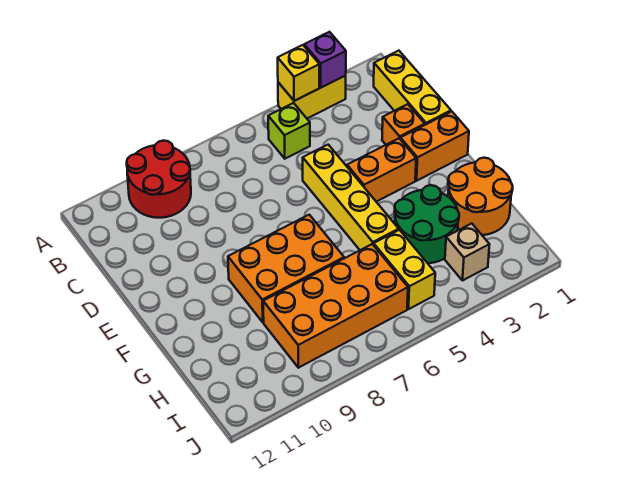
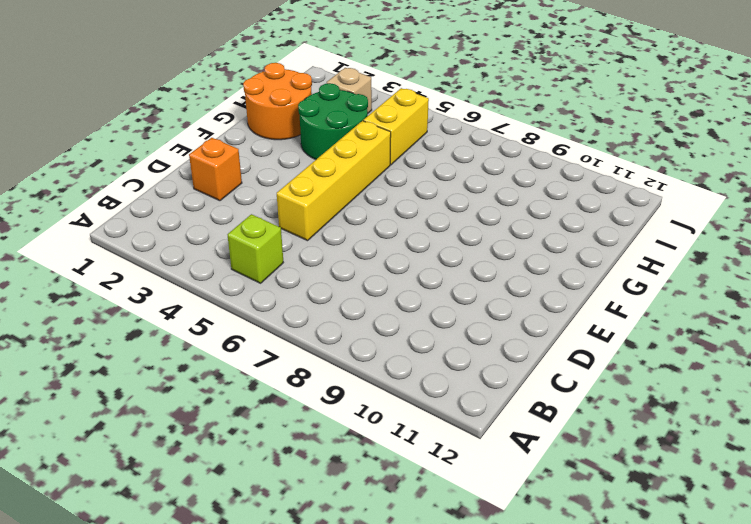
none -> yellow brick A3:A4 level 1
none -> red round brick A9:B10 level 1
none -> yellow brick B1:D1 level 1

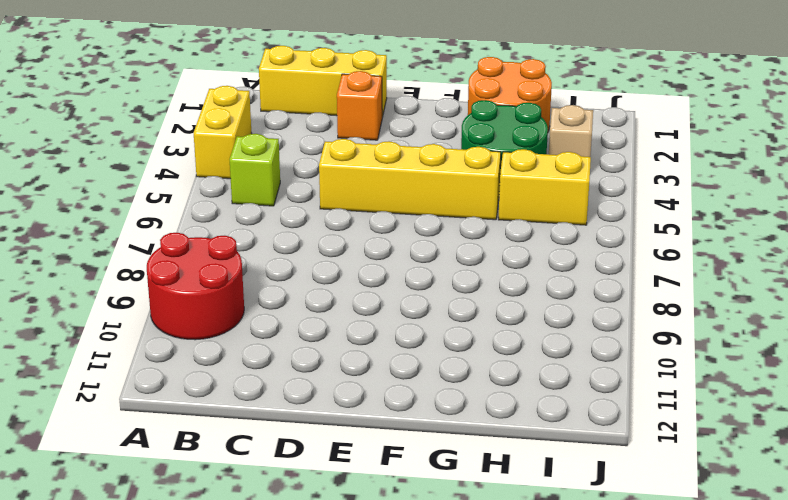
none -> orange brick E1:E2 level 1
none -> orange brick E3:E4 level 1
none -> orange brick F7:G9 level 1

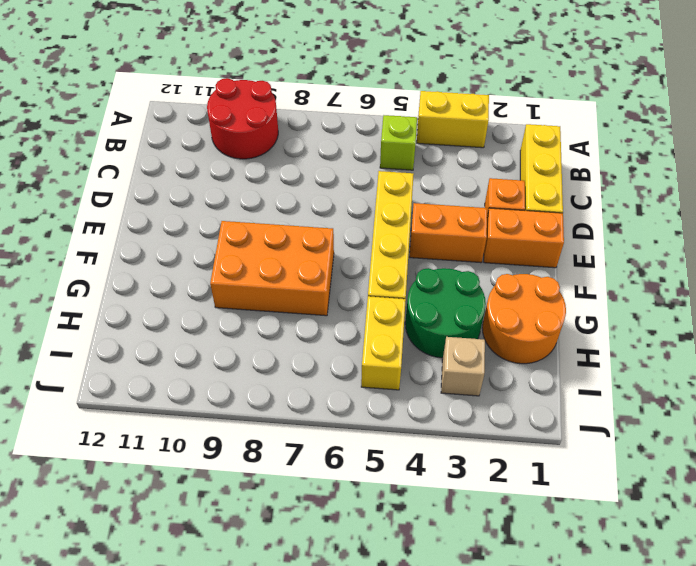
none -> orange brick H6:I9 level 1
none -> purple brick A3 level 2
none -> yellow brick A4 level 2

